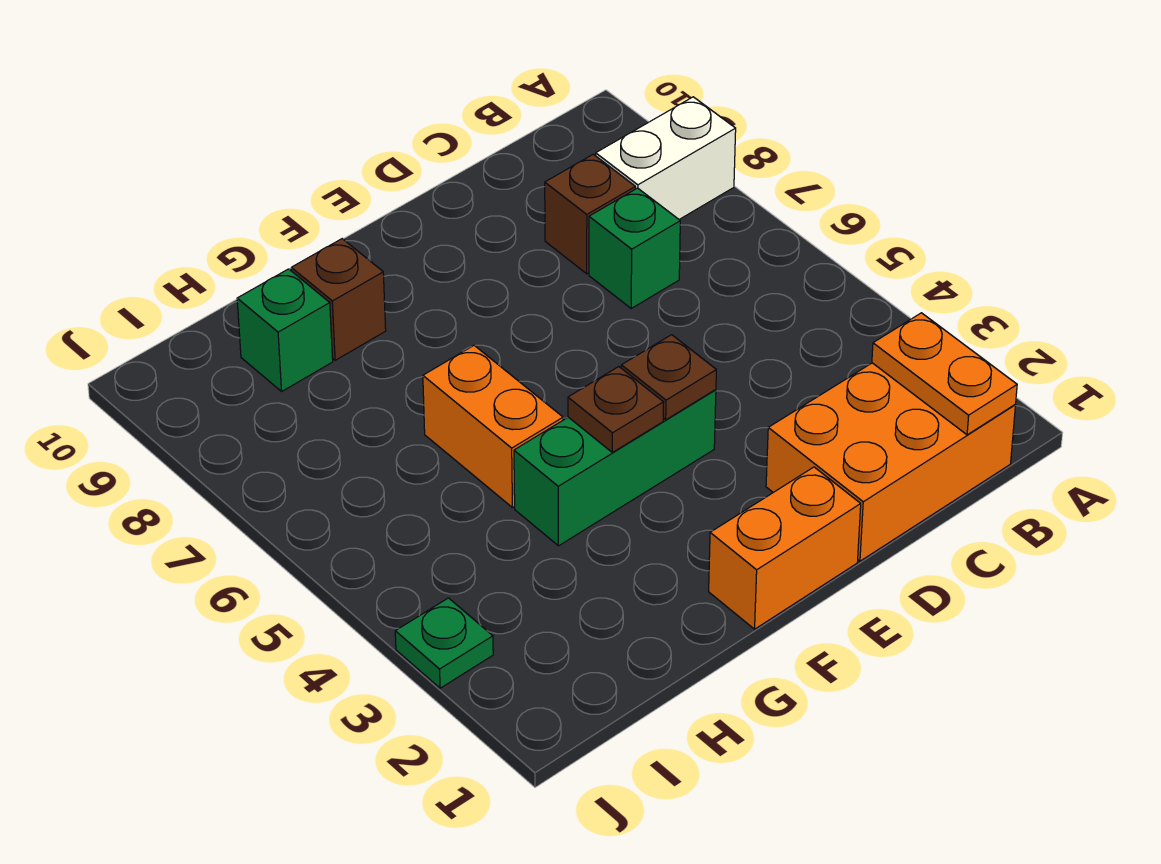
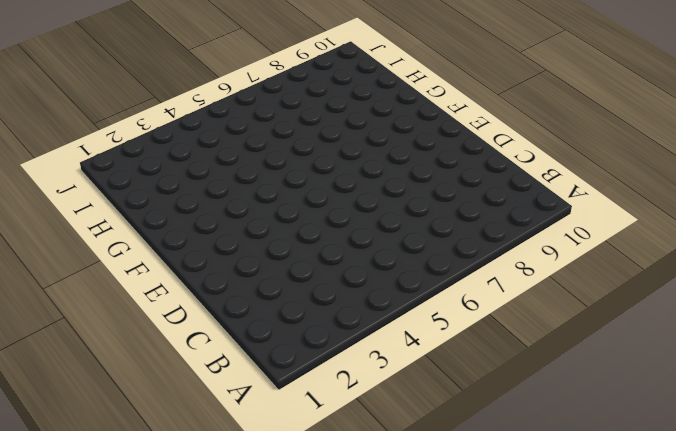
none -> white brick A8:B8 level 1
none -> orange brick B1:D2 level 1
none -> green brick C7 level 1

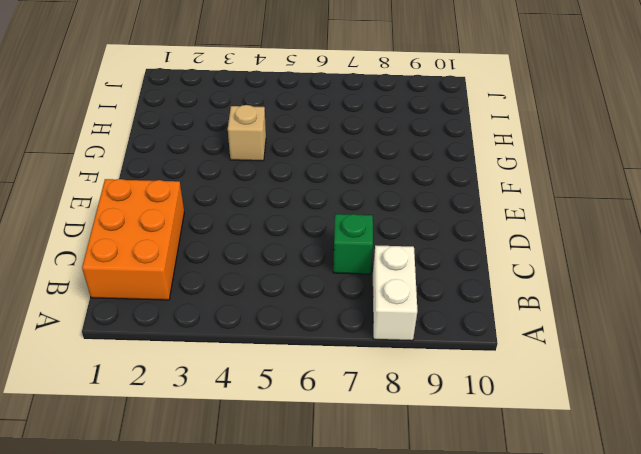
tan brick G4 level 1 -> green brick E4:G4 level 1
none -> brown brick C8 level 1
none -> orange brick E1:F1 level 1
none -> orange brick G5:G6 level 1

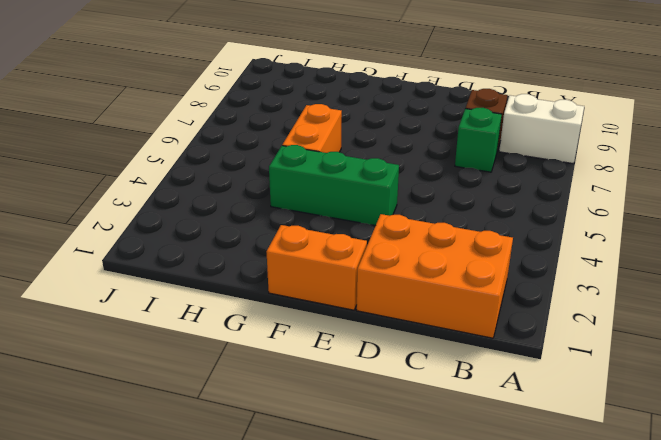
none -> brown brick G9 level 1
none -> green brick H9 level 1
none -> green plate J3 level 1

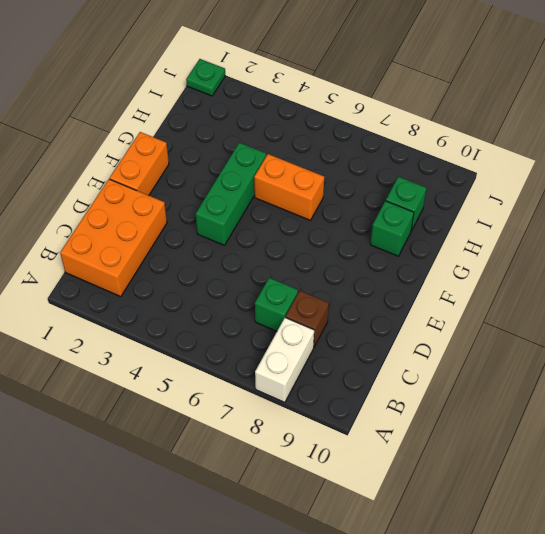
green brick G9 level 1 -> brown brick G9 level 1
green plate J1 level 1 -> green plate J3 level 1
none -> orange plate B1:B2 level 2
none -> brown plate E4 level 2
none -> brown plate F4 level 2

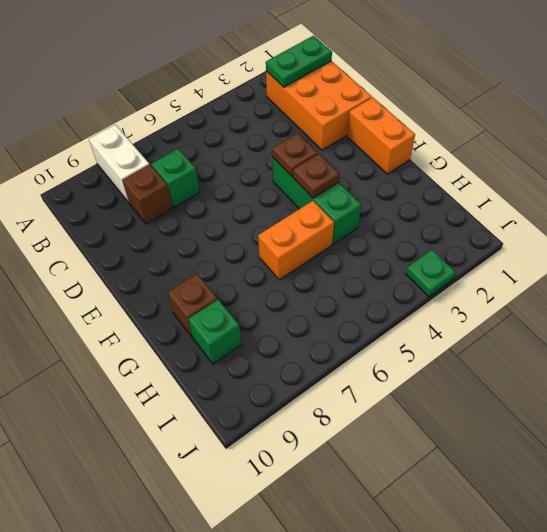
green plate B1:B2 level 2 -> orange plate B1:B2 level 2

